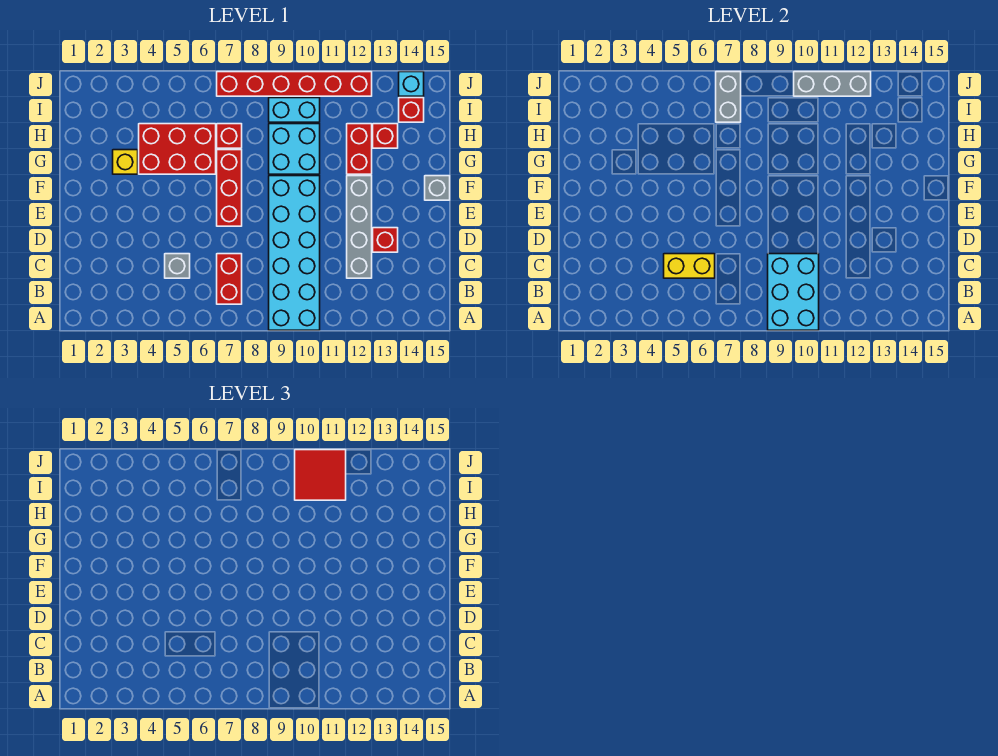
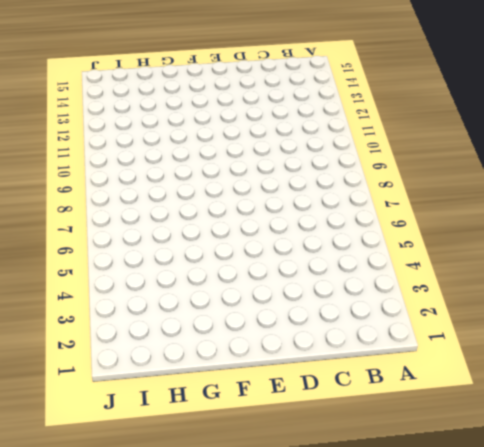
none -> cyan brick A9:F10 level 1
none -> red brick B7:C7 level 1
none -> grey brick C5 level 1

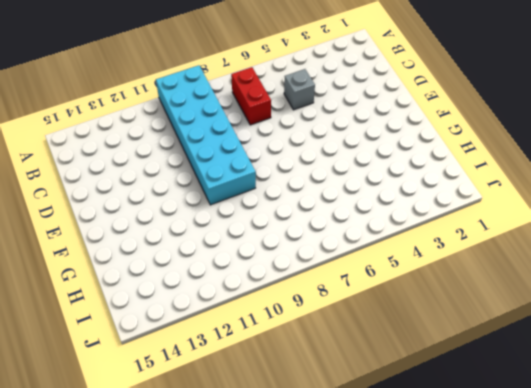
none -> grey brick C12:F12 level 1
none -> red brick D13 level 1
none -> red brick E7:G7 level 1

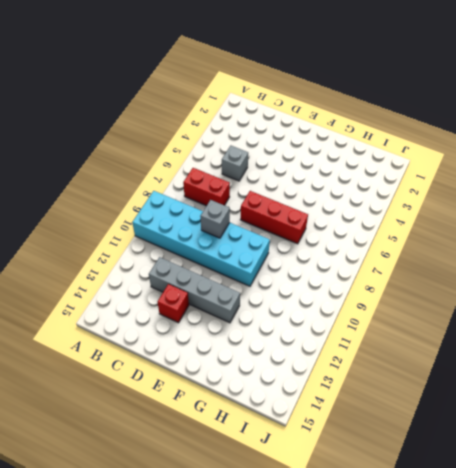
grey brick D9 level 2 -> grey brick F15 level 1
none -> yellow brick G3 level 1
none -> red brick G4:H6 level 1
none -> cyan brick G9:H10 level 1

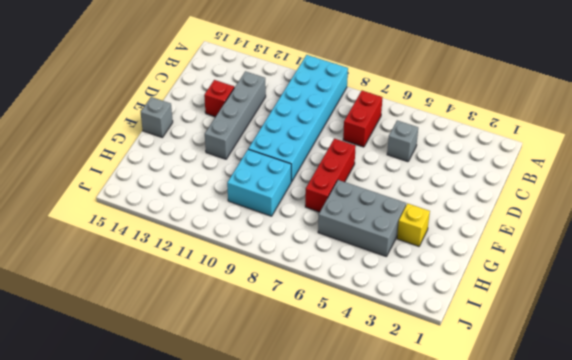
grey brick G4:H6 level 1 -> red brick G4:H6 level 1
none -> red brick G12:H12 level 1
none -> red brick H7 level 1
none -> red brick H13 level 1

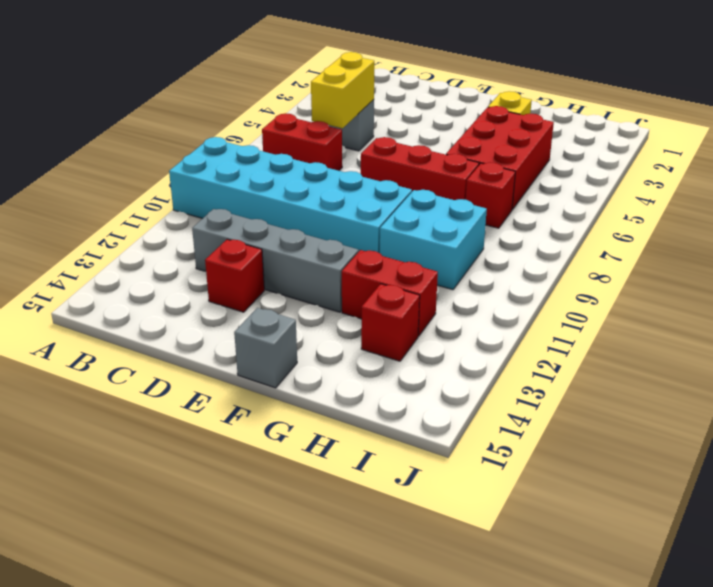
none -> cyan brick I9:I10 level 1
none -> red brick I14 level 1
none -> red brick J7:J12 level 1

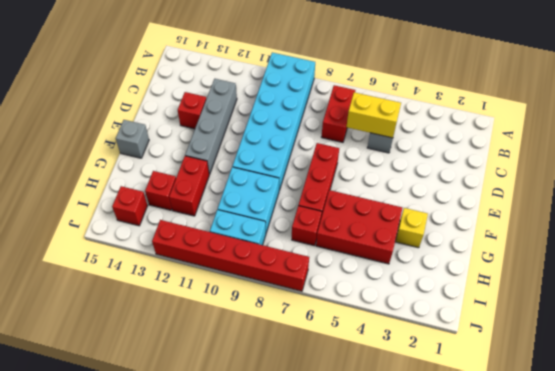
none -> cyan brick J14 level 1
none -> cyan brick A9:C10 level 2
none -> grey brick I7:J7 level 2

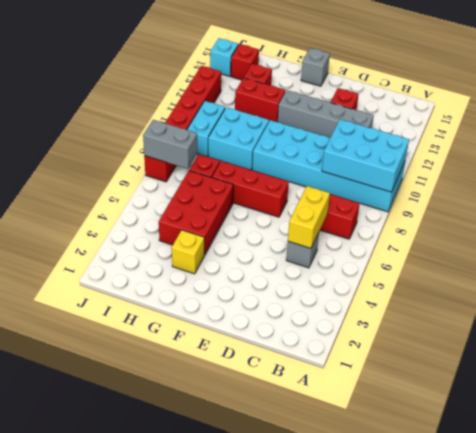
none -> grey brick J10:J12 level 2
none -> red tile I10:J11 level 3

